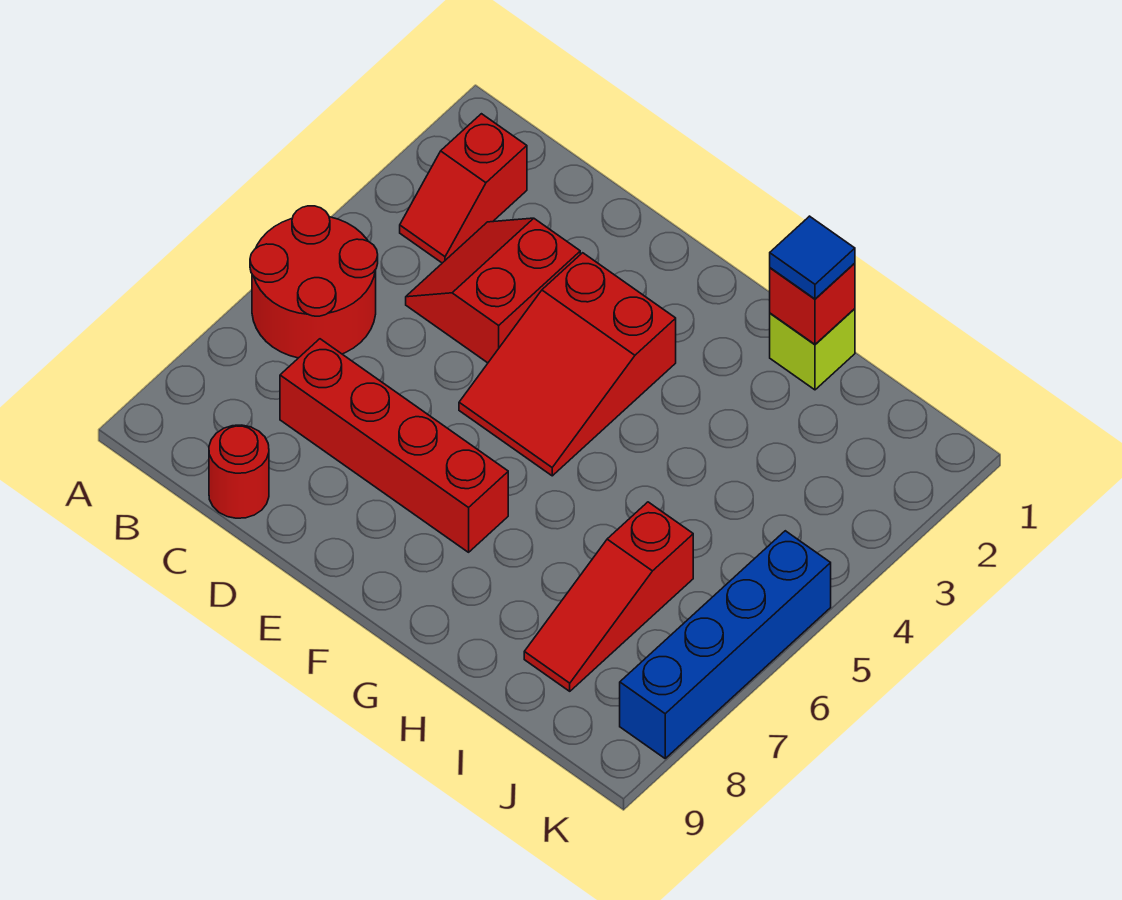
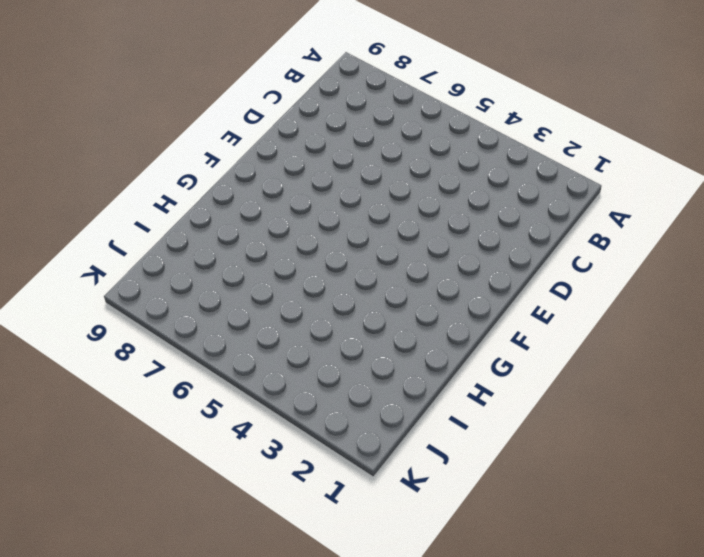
none -> red round brick A5:B6 level 1
none -> red slope B2:B3 level 1 top 2

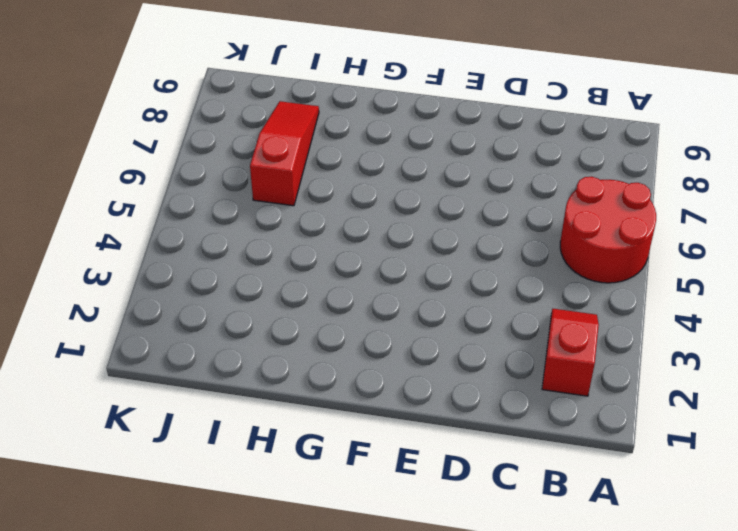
none -> red slope C3:D4 level 1 top D
none -> red brick C7:F7 level 1

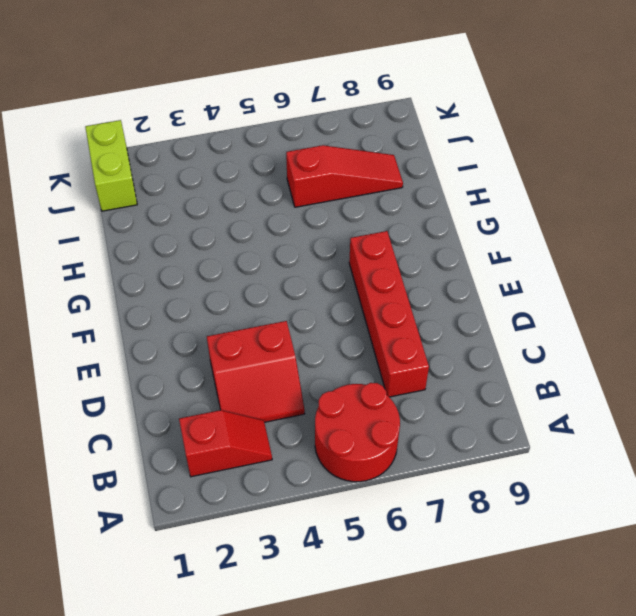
lime brick J1:K1 level 1 -> none
none -> red round brick C9 level 1
none -> red slope E3:F5 level 1 top 3

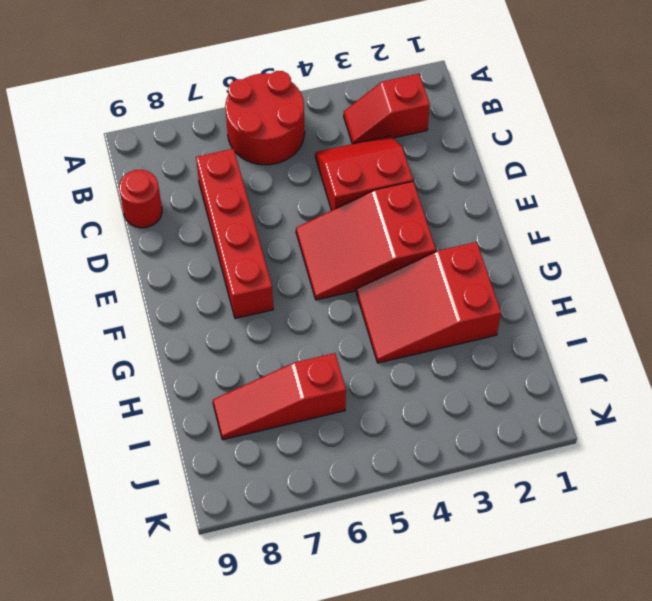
red slope G2:H4 level 1 top 2 -> none
none -> lime brick H1 level 1
none -> blue brick K5:K8 level 1

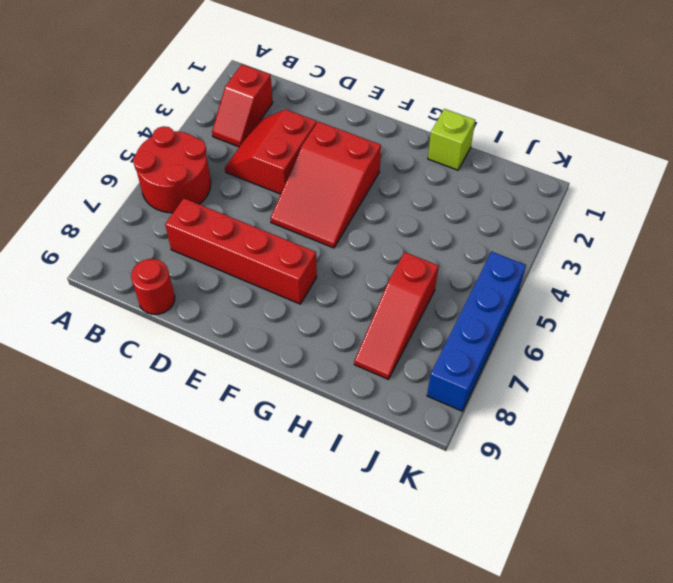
none -> red brick H1 level 2
none -> blue tile H1 level 3

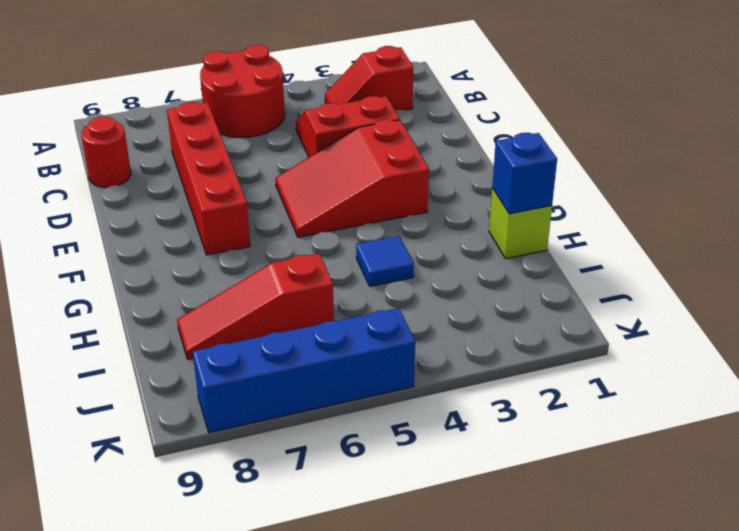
blue brick H1 level 2 -> red brick H1 level 2
blue tile H4 level 1 -> blue tile H1 level 3

